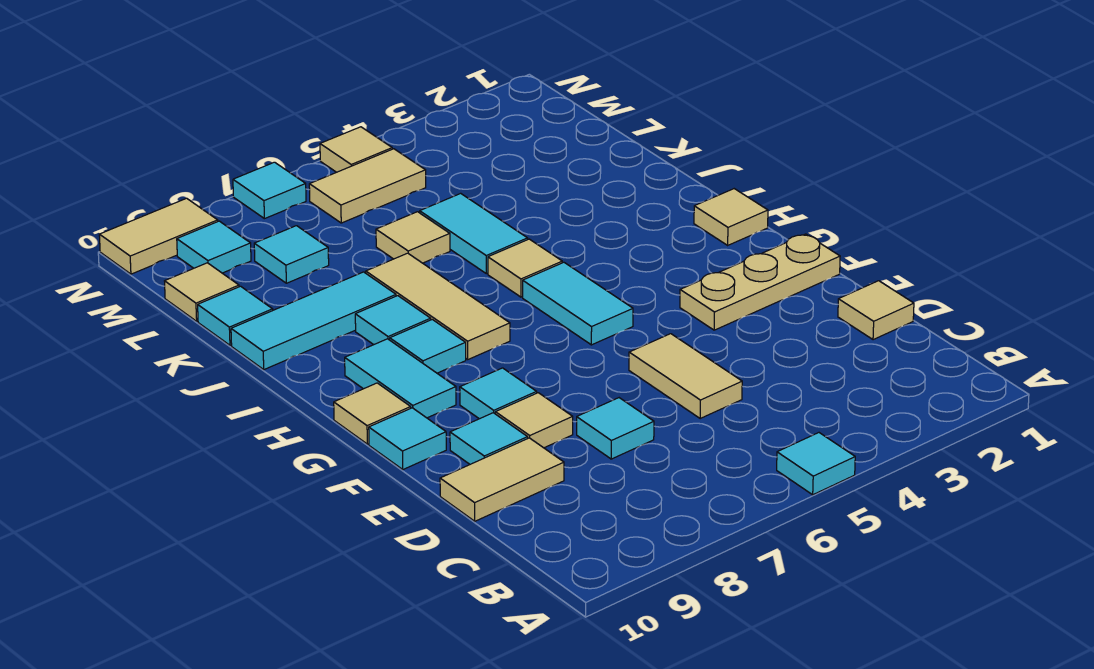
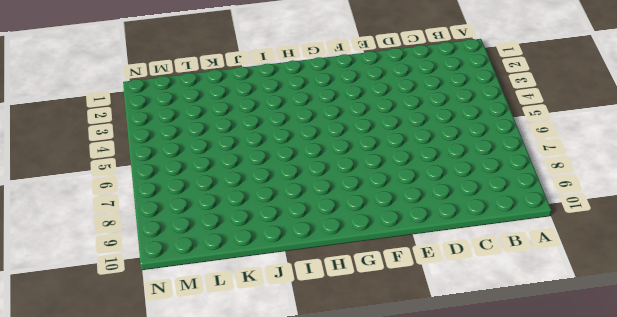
none -> cyan tile A5 level 1
none -> tan tile D1 level 1
none -> tan tile D5:E5 level 1

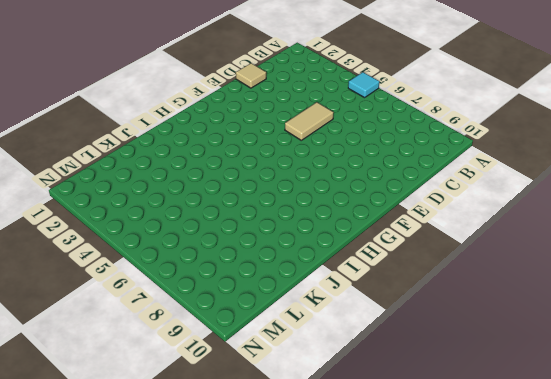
none -> cyan tile D7 level 1
none -> tan tile D9:D10 level 1
none -> tan tile E8 level 1

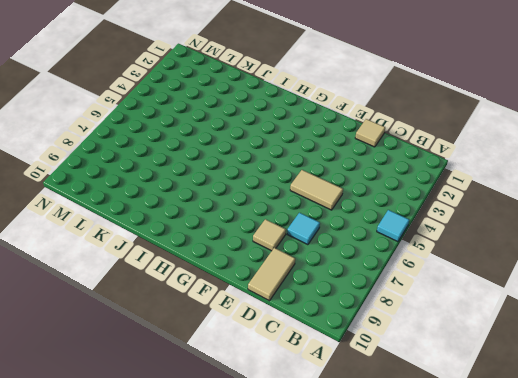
none -> cyan tile E9 level 1
none -> tan plate F1:F3 level 1
none -> cyan tile F8 level 1

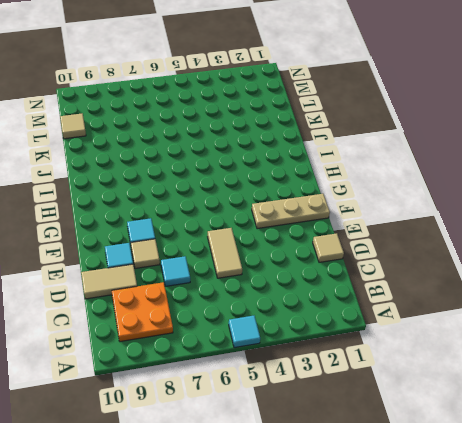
orange plate B8:C9 level 1 -> none
none -> cyan tile F10 level 1
none -> cyan tile G5:H5 level 1
none -> cyan tile G9:H9 level 1

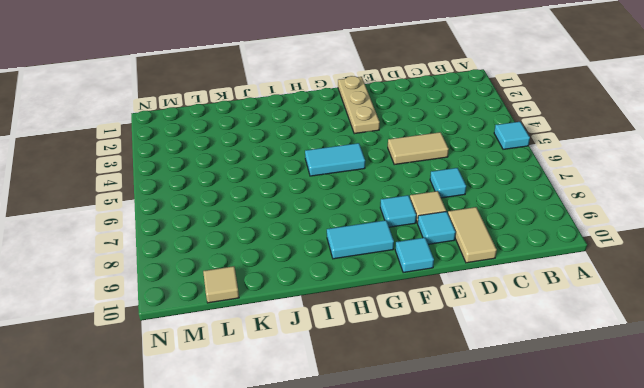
none -> tan tile D1 level 1
none -> tan tile G10 level 1
none -> tan tile H1 level 1

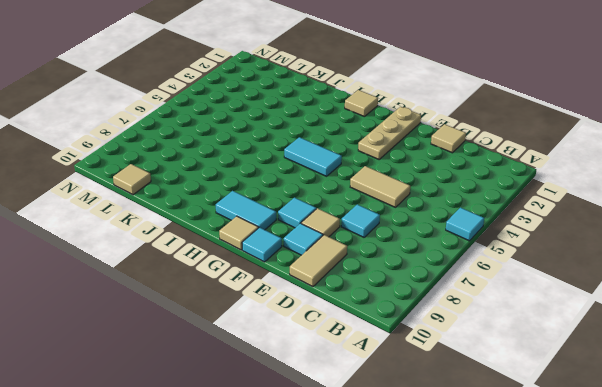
none -> tan tile H7:J7 level 1
none -> cyan tile H8 level 1
none -> tan tile I5 level 1

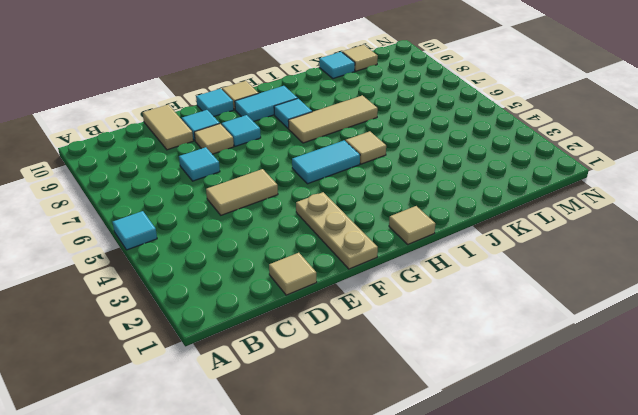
none -> cyan tile I8 level 1
none -> cyan tile J5:K5 level 1
none -> cyan tile J8:J10 level 1

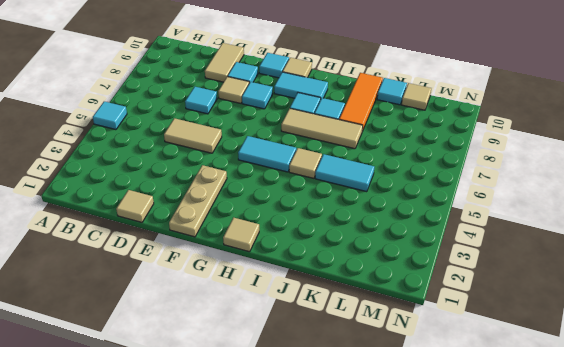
orange tile J8:J10 level 1 -> cyan tile J8:J10 level 1
none -> tan tile K6 level 1
none -> cyan tile L8 level 1
none -> tan tile M5:M6 level 1

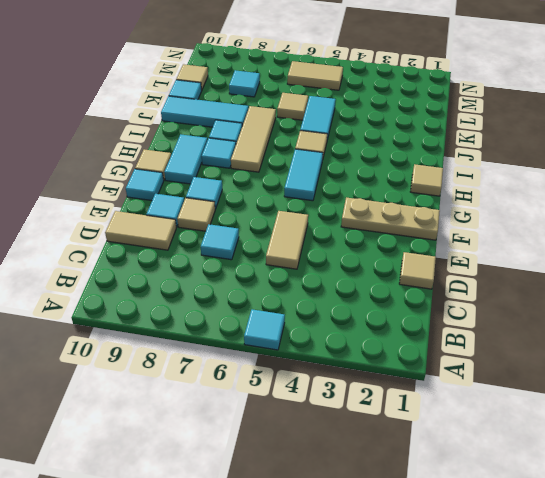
none -> cyan tile M9 level 1
none -> tan tile N5 level 1
none -> cyan tile N7 level 1

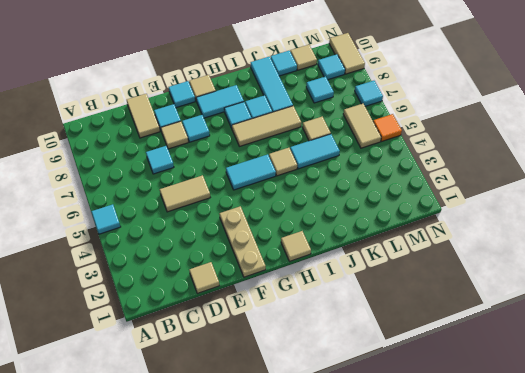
orange tile N5 level 1 -> tan tile N5 level 1

